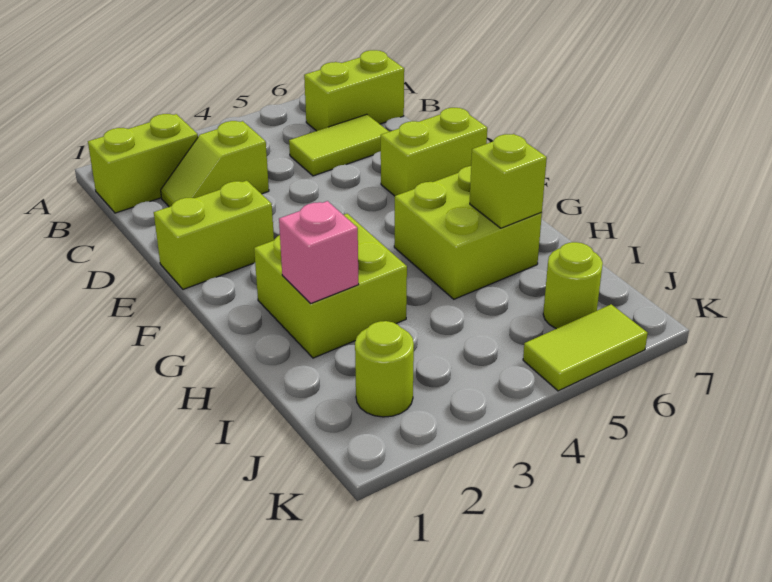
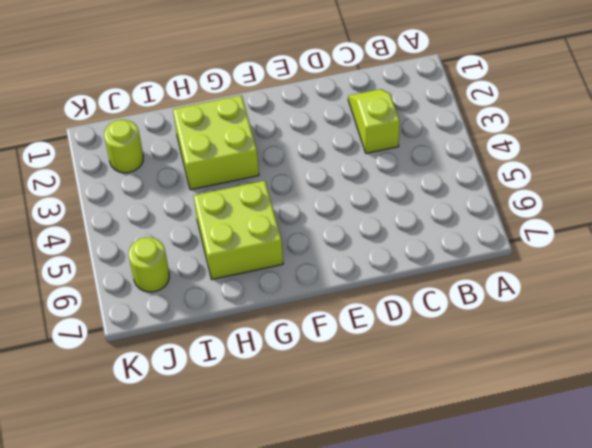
none -> lime brick B1:B2 level 1
none -> lime brick B6:B7 level 1
none -> lime tile C5:C6 level 1

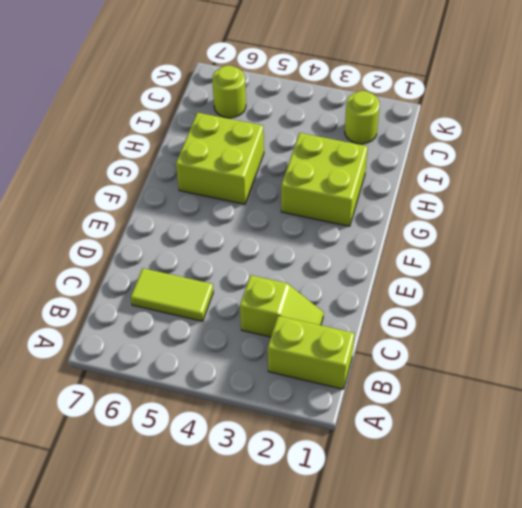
none -> lime brick B6:B7 level 1
none -> lime brick E1:E2 level 1
none -> lime brick E6:E7 level 1

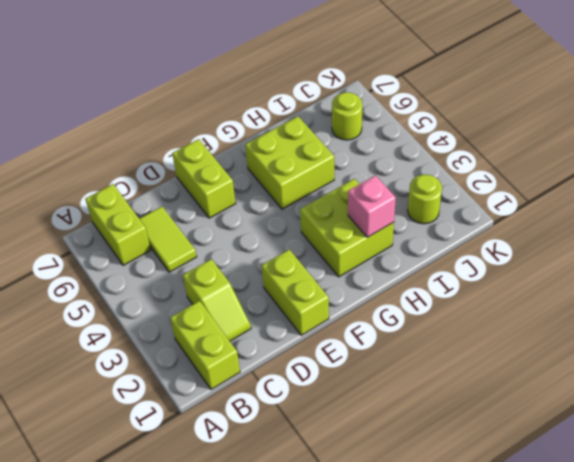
none -> lime tile K5:K6 level 1
none -> lime brick H6 level 2

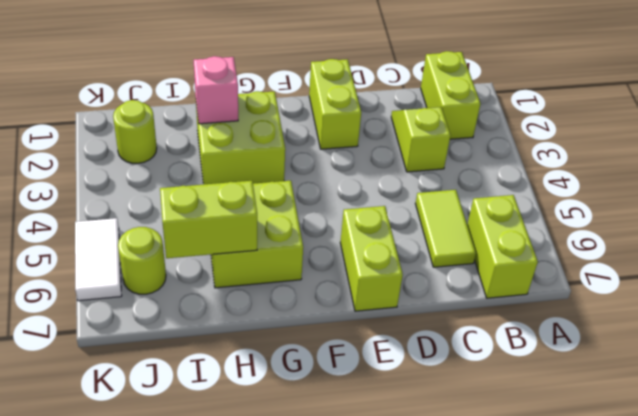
lime brick H6:I6 level 2 -> lime brick H6 level 2
white tile K5:K6 level 1 -> lime tile K5:K6 level 1

